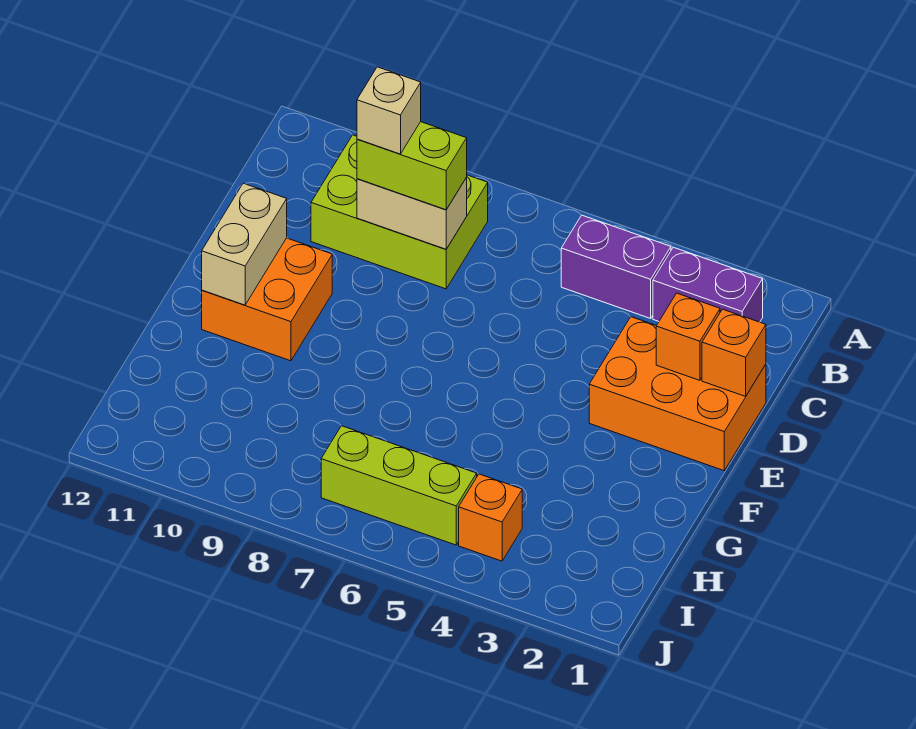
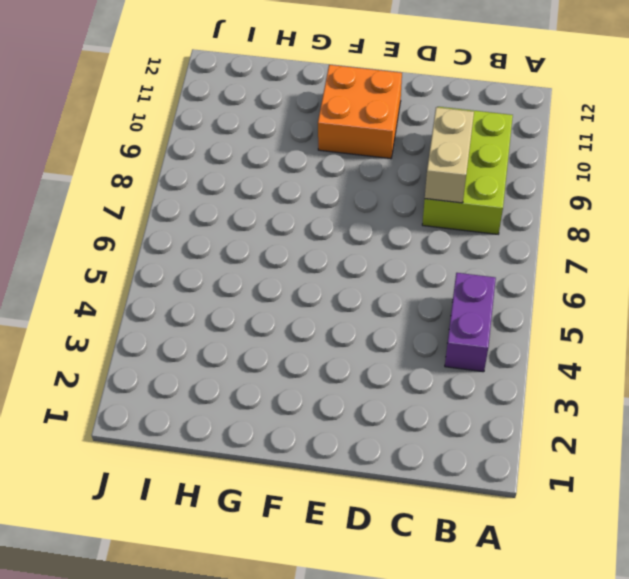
none -> purple brick B2:B3 level 1
none -> orange brick D1:E3 level 1
none -> orange brick I4 level 1

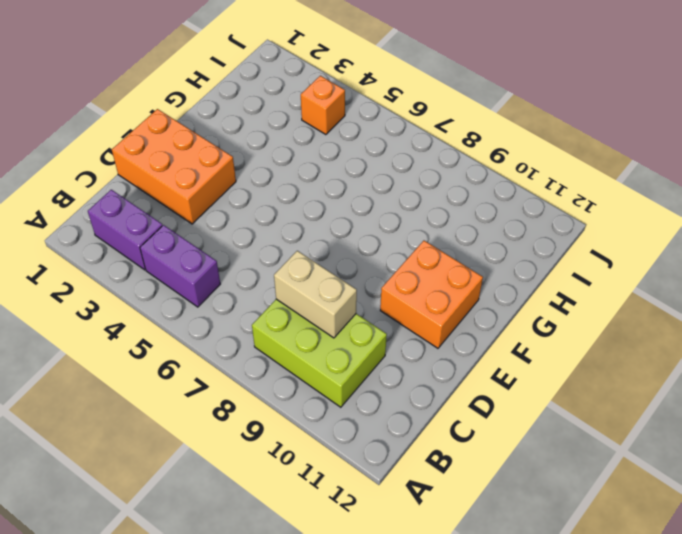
none -> lime brick I5:I7 level 1
none -> orange brick D1 level 2
none -> orange brick D2 level 2

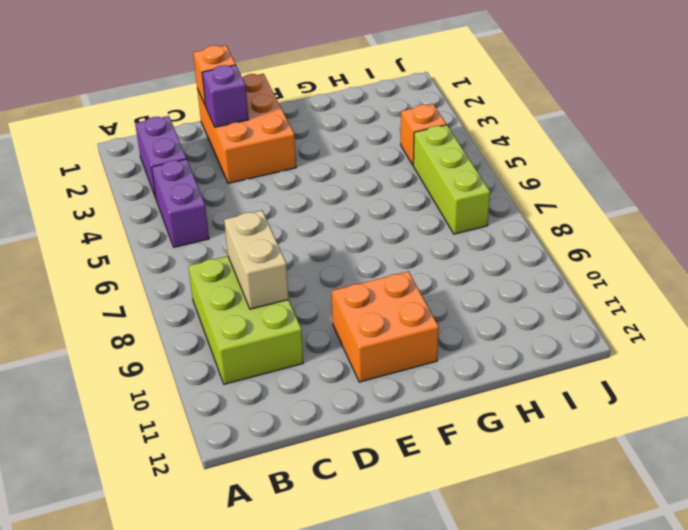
purple brick D2 level 2 -> orange brick D2 level 2
none -> tan brick E11:F11 level 2
none -> lime brick C8:C9 level 3
none -> tan brick C9 level 4

